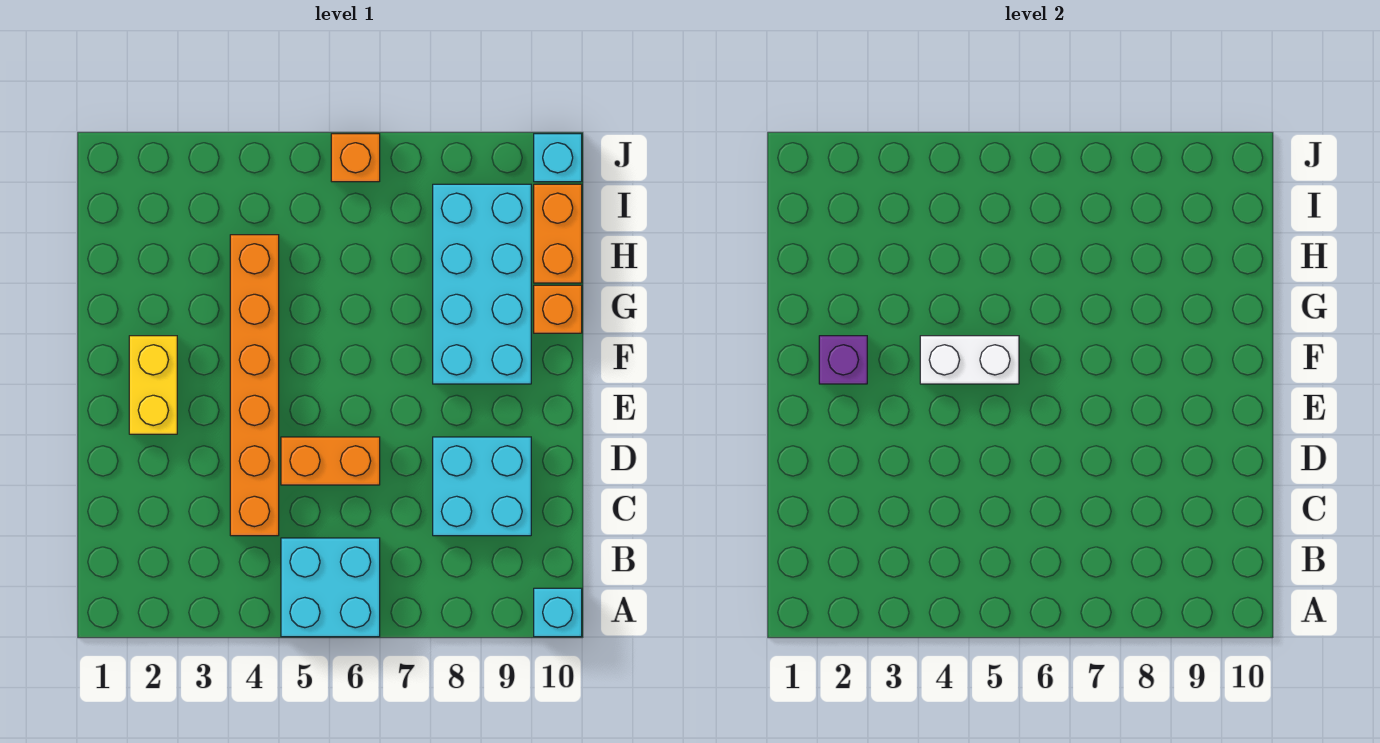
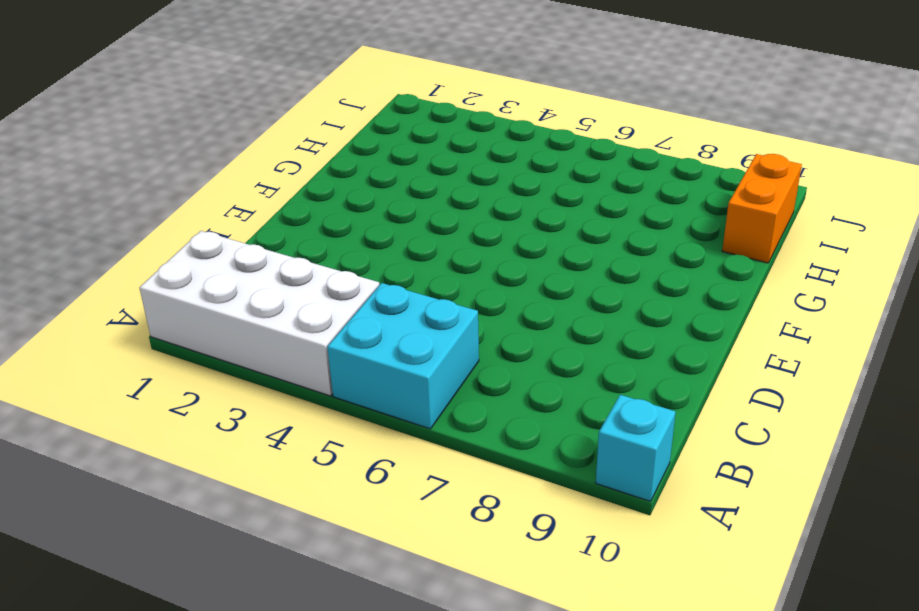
white brick A1:B4 level 1 -> none
none -> orange brick C4:H4 level 1
none -> cyan brick C8:D9 level 1
none -> orange brick D5:D6 level 1

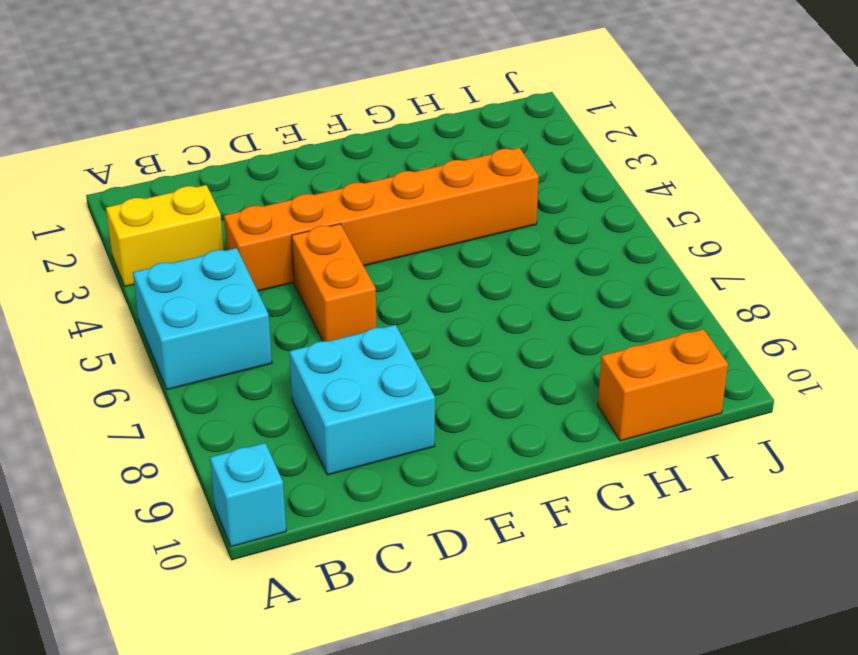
yellow brick A3:B3 level 1 -> yellow brick E2:F2 level 1
none -> cyan brick F8:I9 level 1
none -> orange brick G10 level 1
none -> orange brick J6 level 1

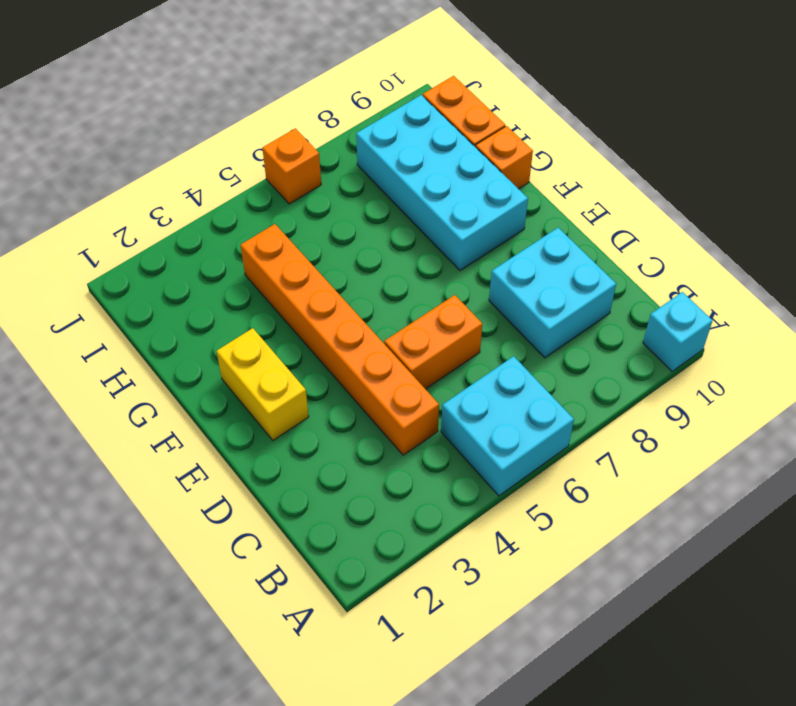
none -> cyan brick J10 level 1
none -> purple brick F2 level 2
none -> white brick F4:F5 level 2

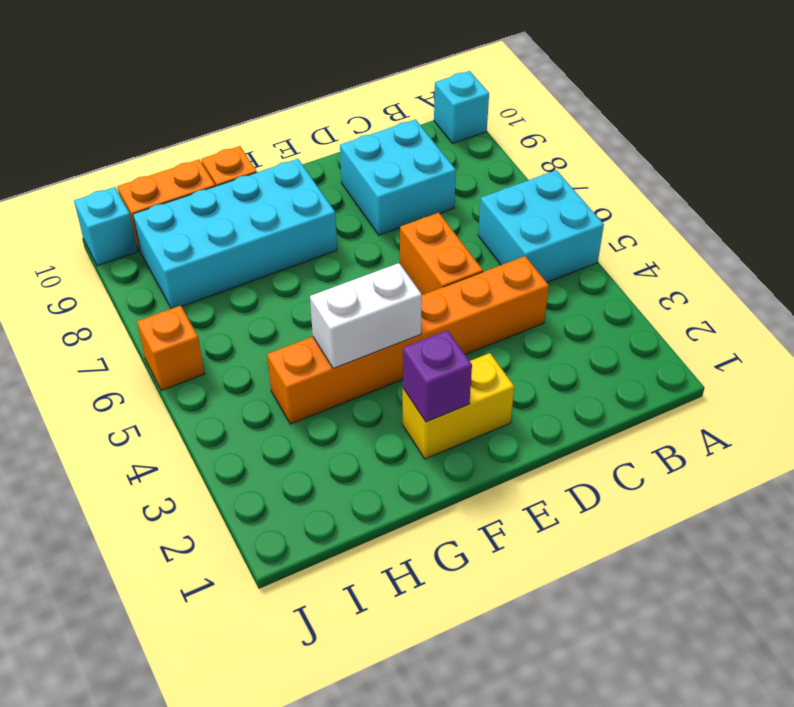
white brick F4:G4 level 2 -> white brick F4:F5 level 2

